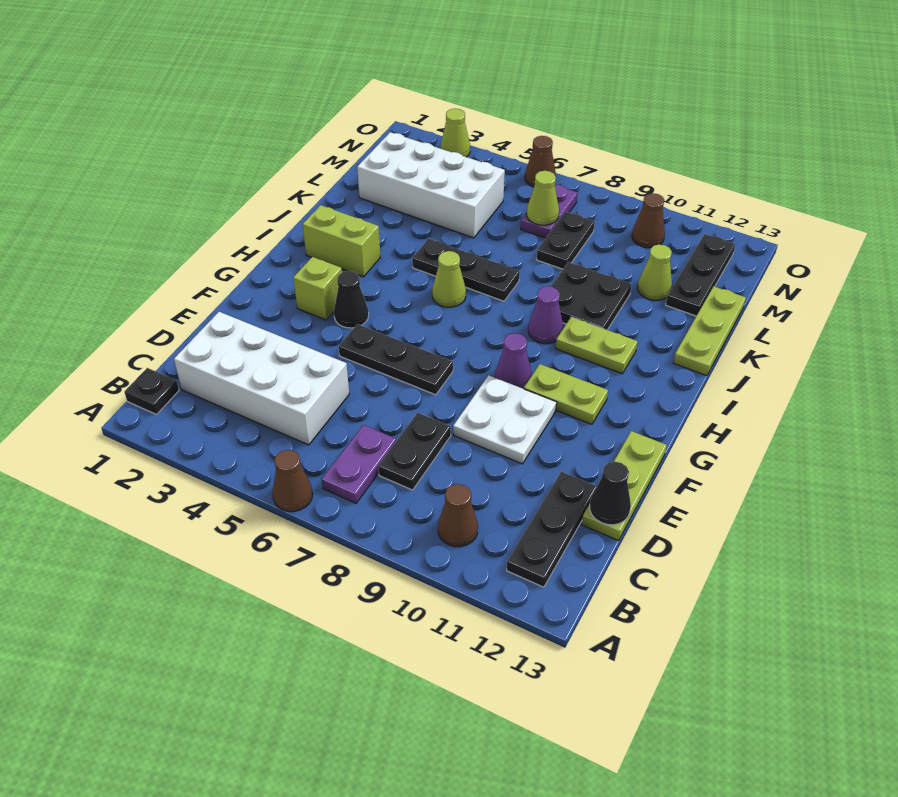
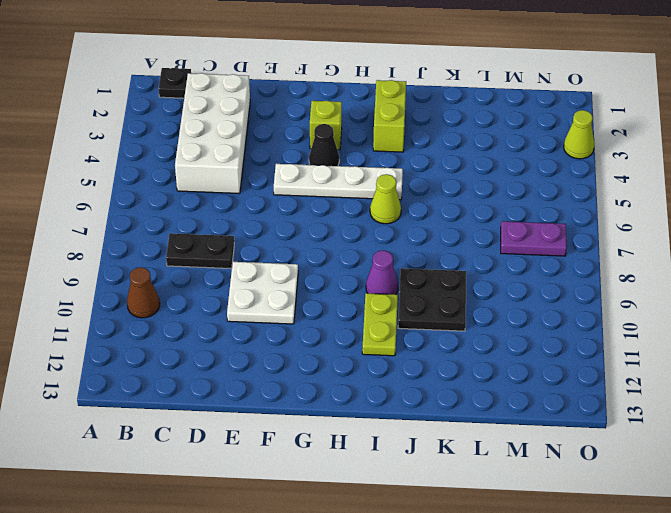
white plate F5:I5 level 1 -> black plate F5:F7 level 1
none -> brown cone A6 level 1
none -> purple plate B7:C7 level 1
none -> black plate B12:D12 level 1
none -> lime plate D13:F13 level 1

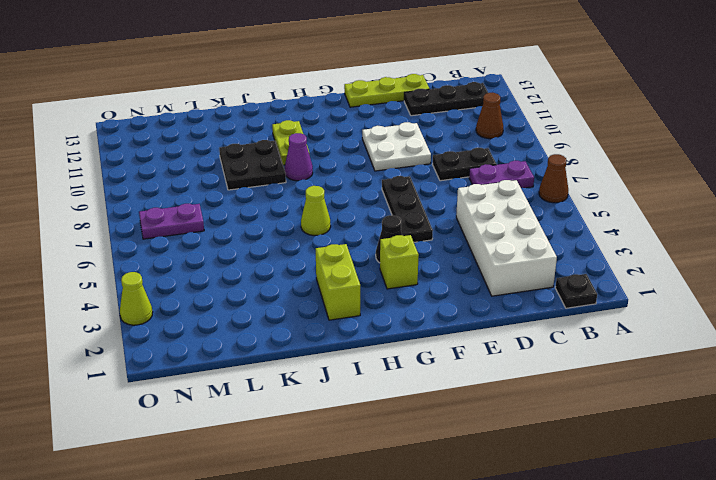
none -> purple cone G9 level 1
none -> lime plate G10:G11 level 1
none -> black plate J5:J7 level 1
none -> lime plate J13:L13 level 1

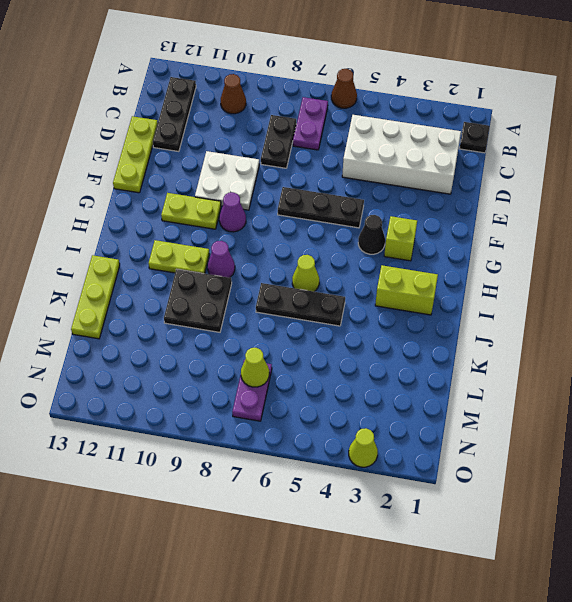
none -> white brick L2:M5 level 1
none -> black plate L8:M8 level 1
none -> lime cone L11 level 1
none -> black plate L12:N12 level 1

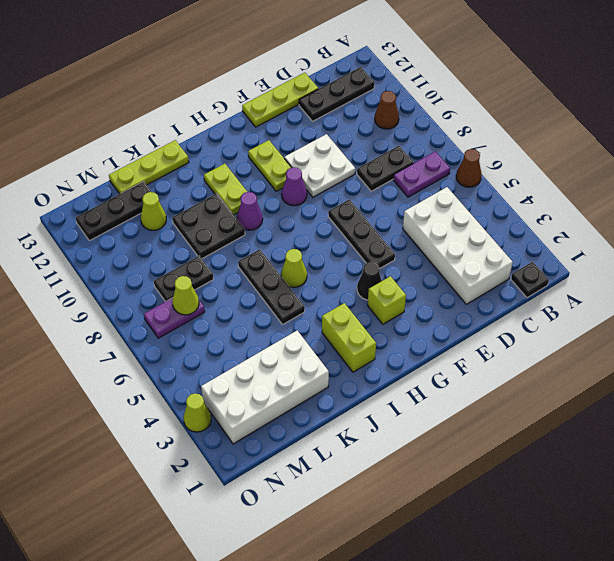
white brick K2:N3 level 1 -> white brick L2:M5 level 1
none -> brown cone N10 level 1
none -> brown cone O6 level 1
none -> black cone D13 level 2

